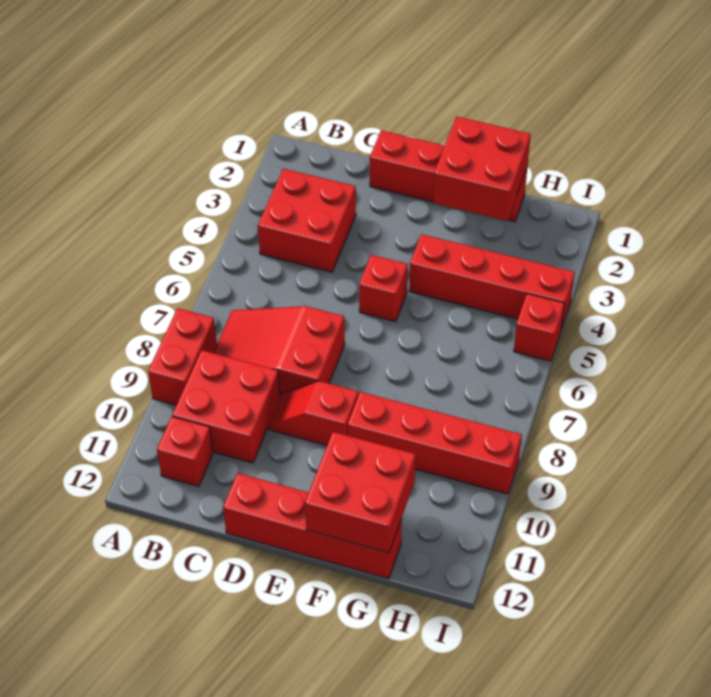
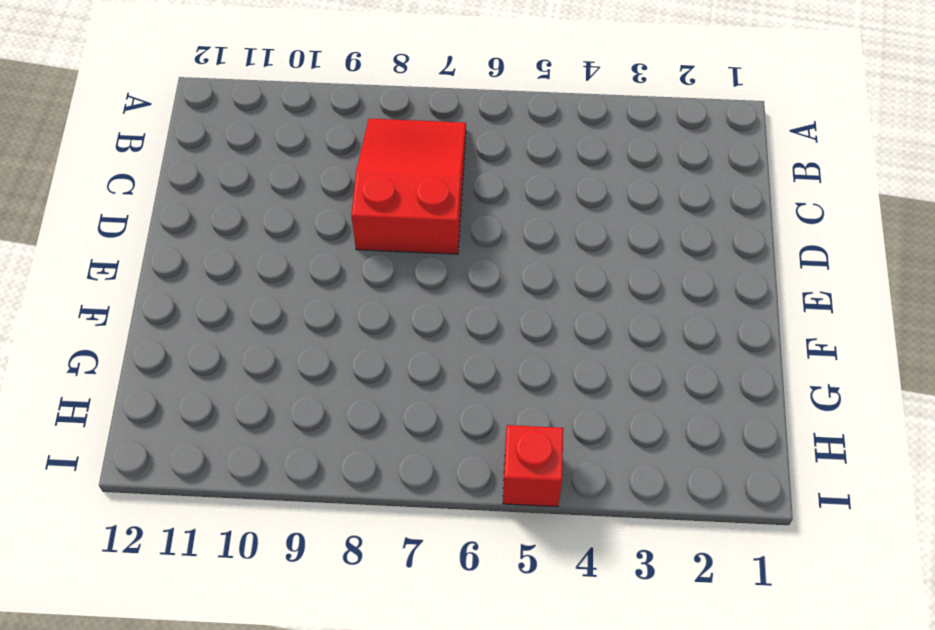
none -> red brick A8:A9 level 1
none -> red brick B3:C4 level 1
none -> red brick B9:C10 level 1

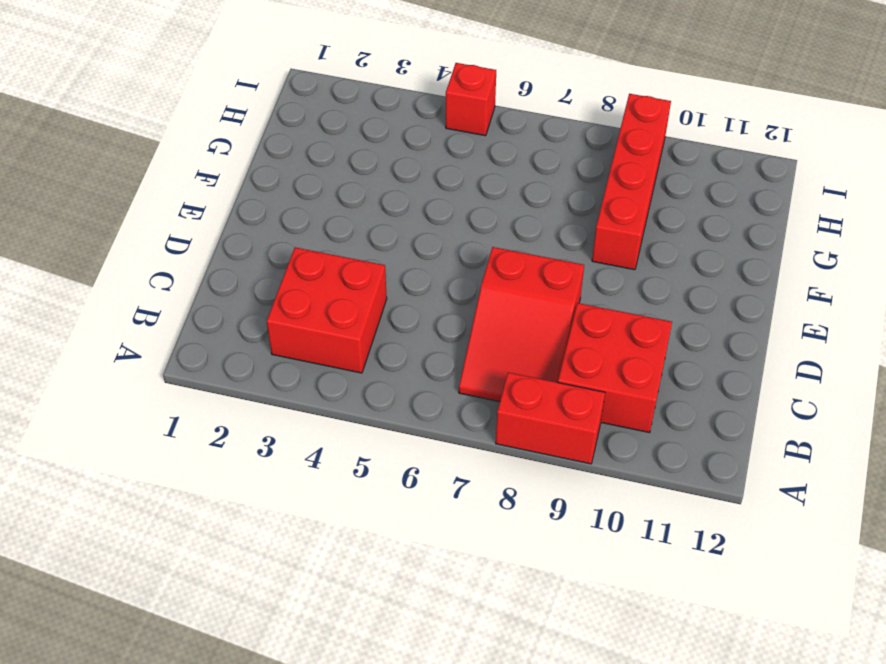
none -> red brick B11 level 1
none -> red brick D1:G1 level 1
none -> red slope D9:E9 level 1 top E

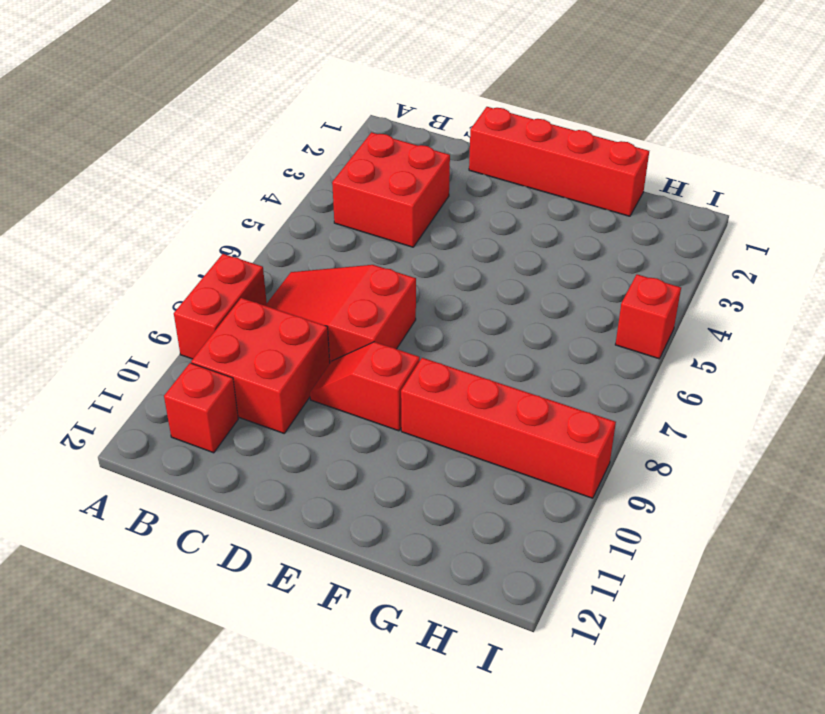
none -> red brick D12:G12 level 1
none -> red brick E5 level 1
none -> red brick F4:I4 level 1

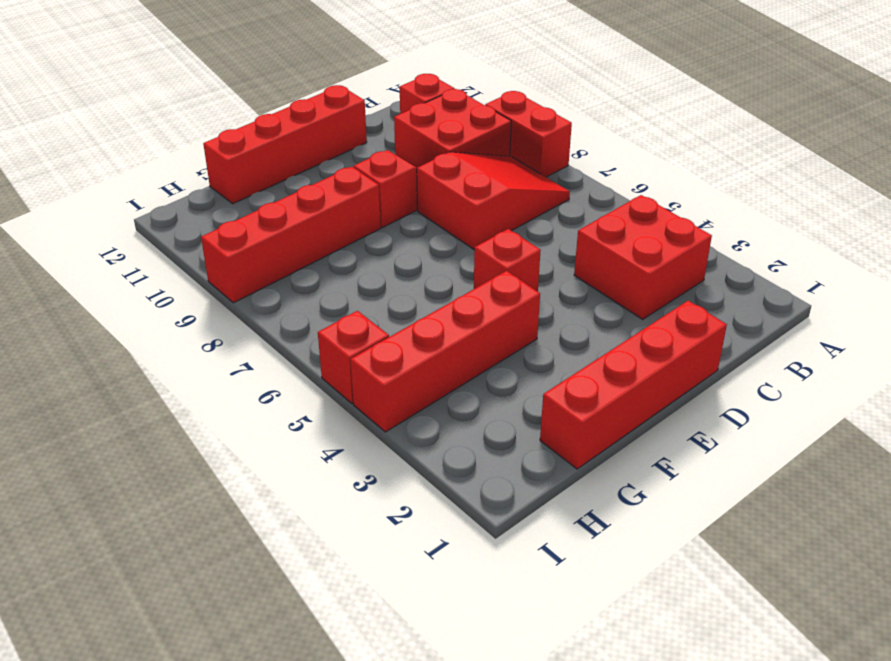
none -> red brick F1:G2 level 2
none -> red brick F11:G12 level 2

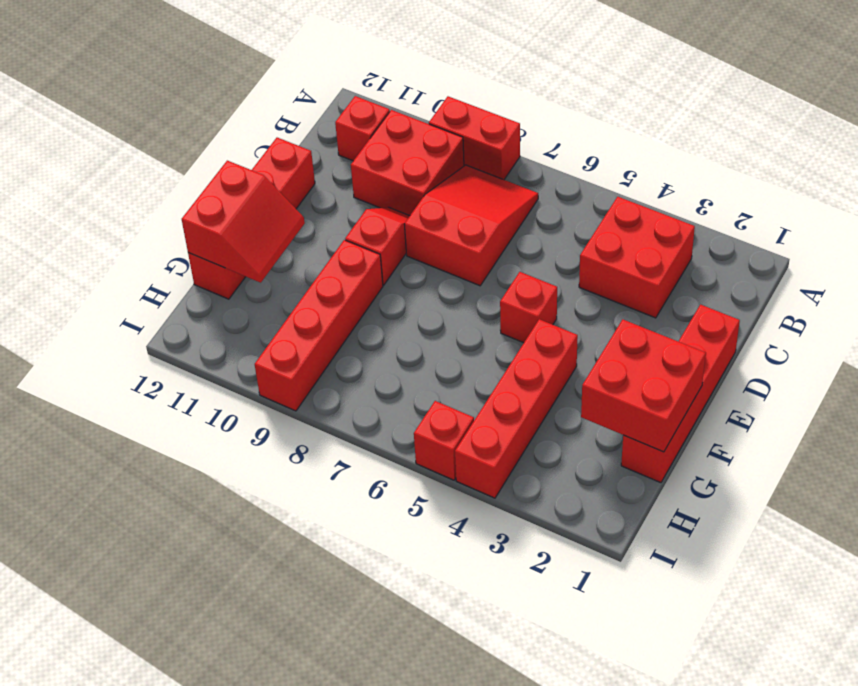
red slope F11:G12 level 2 top 12 -> red brick F11:G12 level 2

